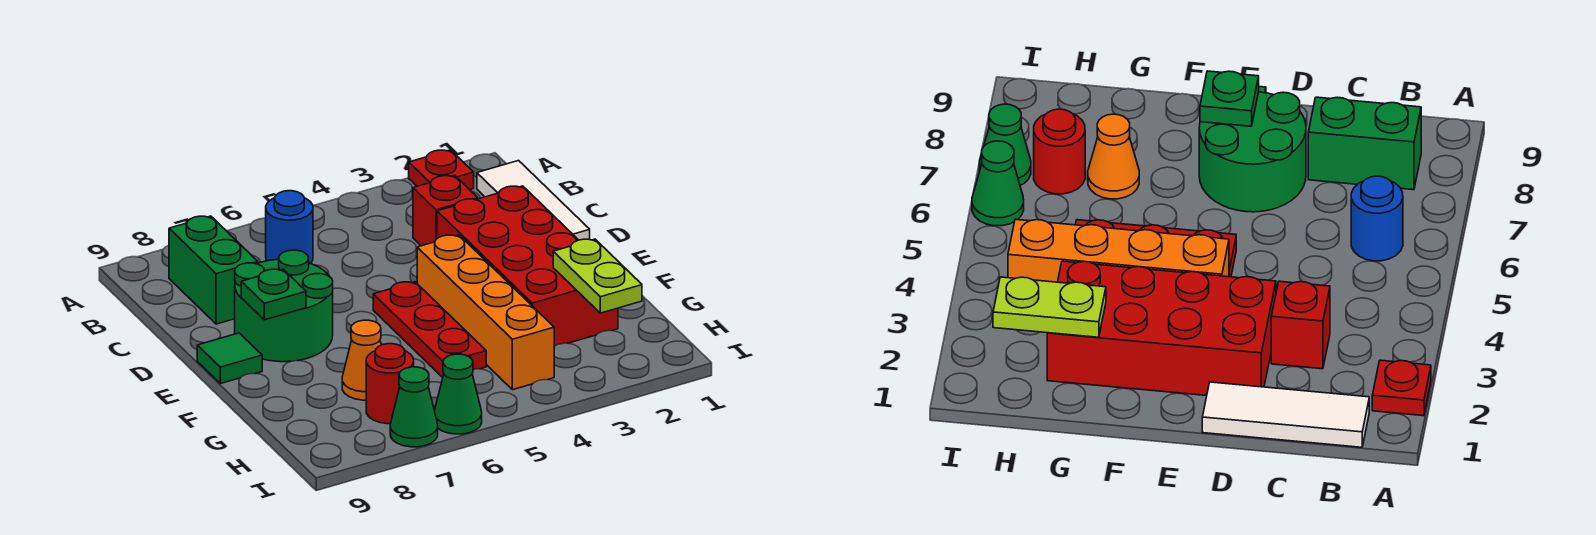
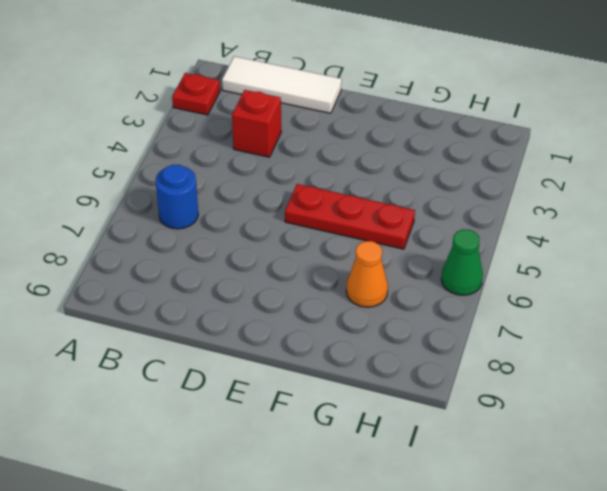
none -> green brick B8:C8 level 1
none -> red brick D2:G3 level 1
none -> green round brick D7:E8 level 1

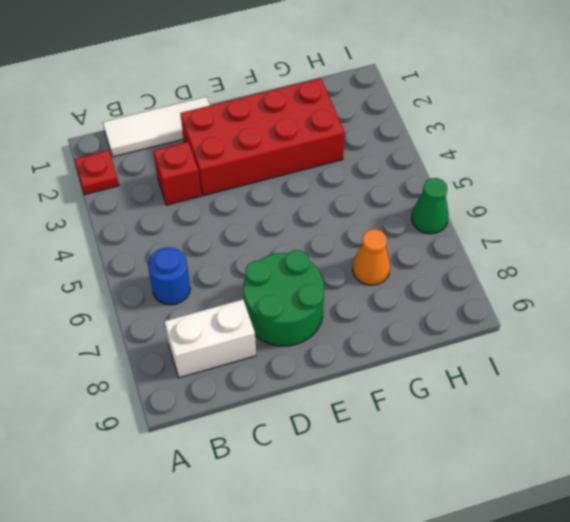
white brick B8:C8 level 1 -> green brick B8:C8 level 1
none -> orange brick E4:H4 level 1
none -> red plate E5:G5 level 1
none -> green tile E9 level 1

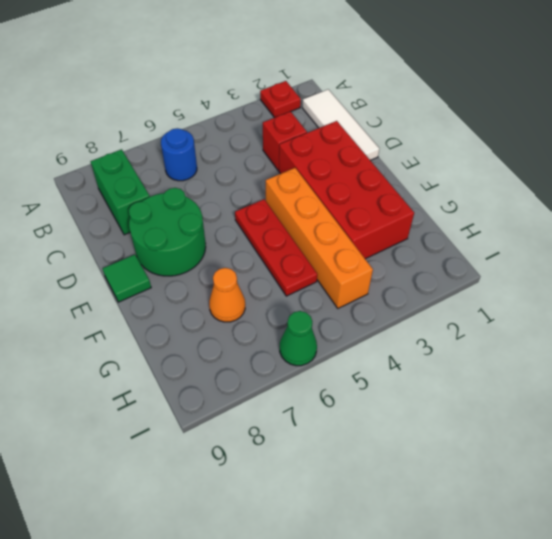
none -> red round brick H7 level 1
none -> green cone I7 level 1
none -> green plate E8 level 2

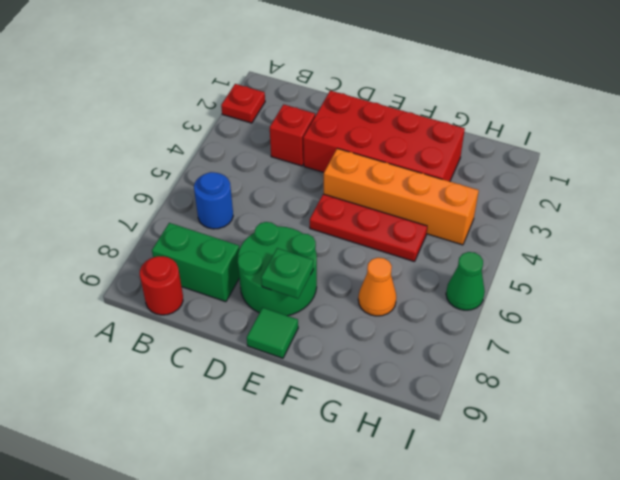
red round brick B9 level 1 -> red round brick H7 level 1
none -> white tile B1:D1 level 1
none -> green cone I7 level 1
none -> lime plate G2:H2 level 2

